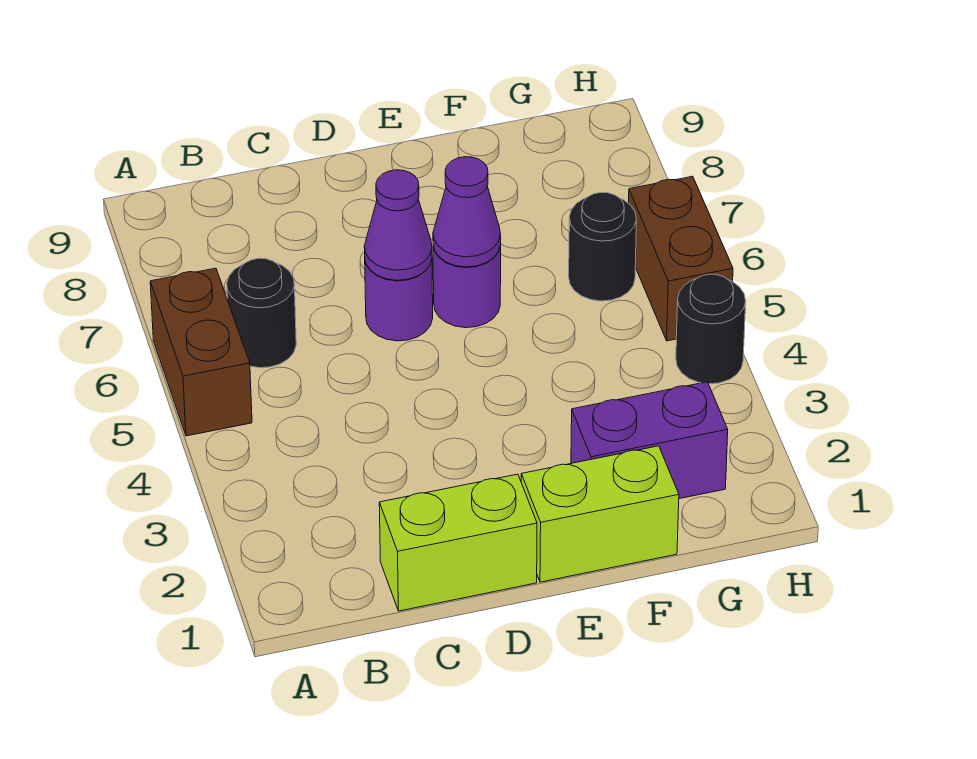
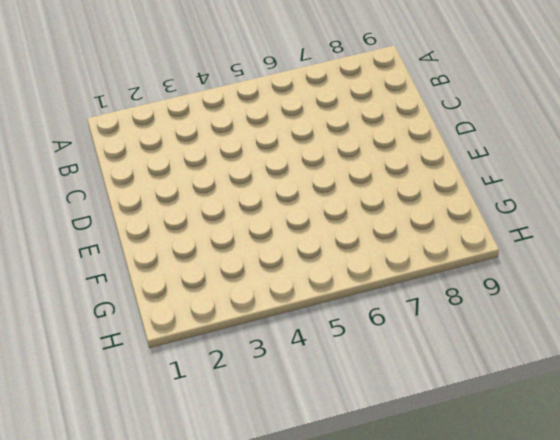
none -> brown brick A5:A6 level 1
none -> black round brick B6 level 1
none -> lime brick C1:D1 level 1

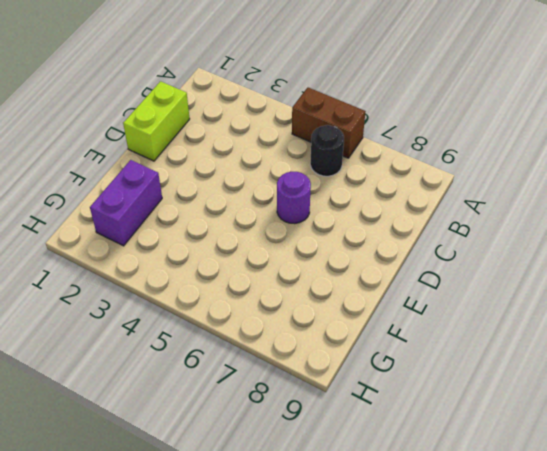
none -> lime brick E1:F1 level 1
none -> purple round brick E6 level 1
none -> black round brick G6 level 1

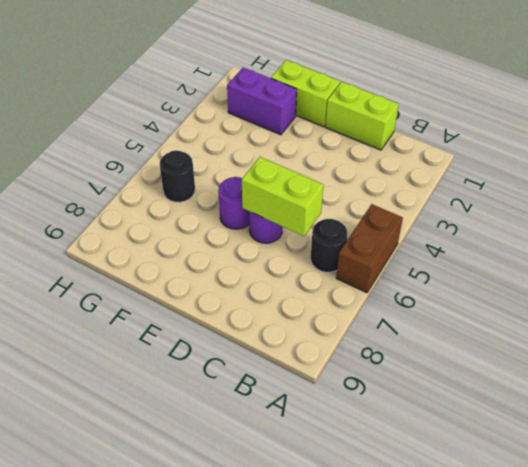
lime brick C6:D6 level 2 -> purple cone D6 level 2
none -> black round brick H4 level 1
none -> brown brick H5:H6 level 1
none -> purple cone E6 level 2

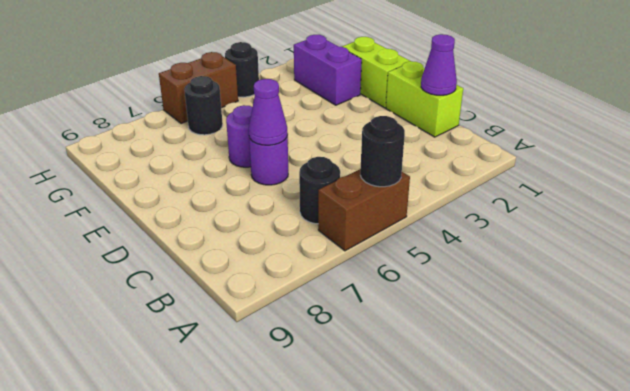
black round brick A5 level 2 -> none
purple cone C1 level 2 -> purple cone E6 level 2

